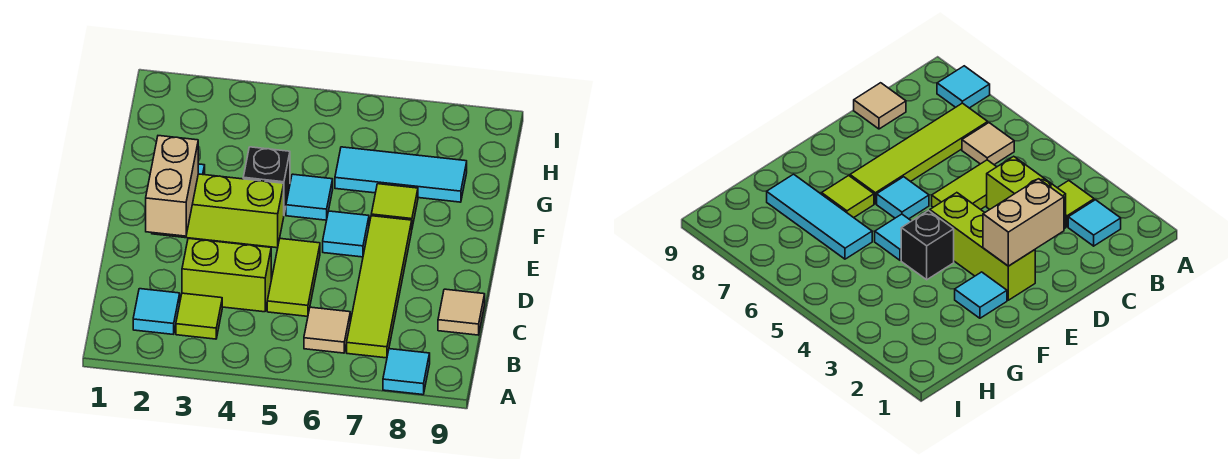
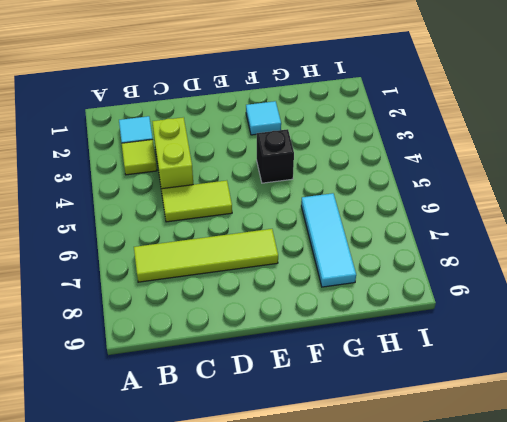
none -> cyan tile A8 level 1
none -> tan tile B6 level 1
none -> tan tile C9 level 1

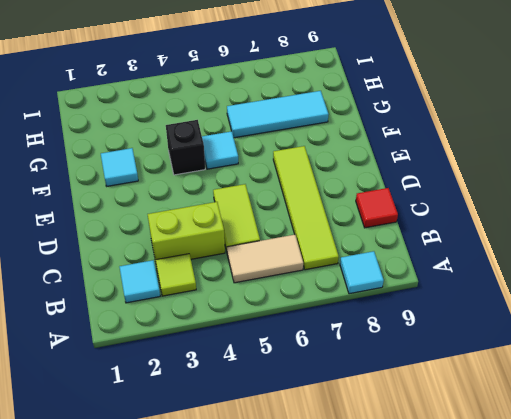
tan tile B5:B6 level 1 -> tan tile B6 level 1
red tile C9 level 1 -> tan tile C9 level 1
none -> lime brick E2:E4 level 1
none -> cyan tile E6 level 1
none -> lime tile F7 level 1

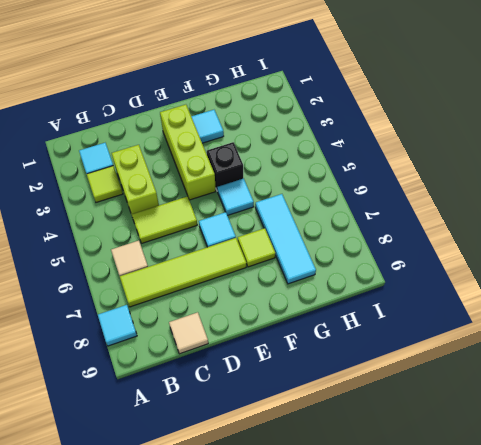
none -> tan brick D2:E2 level 2

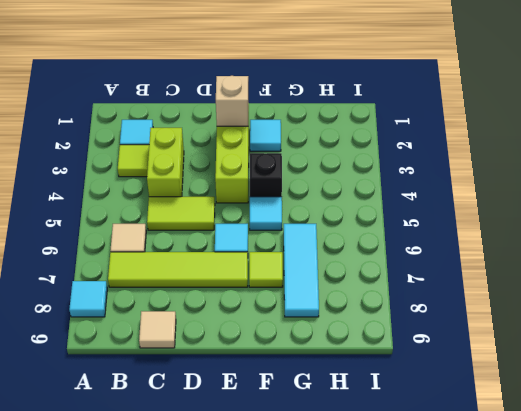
tan brick E2 level 2 -> tan brick D2:E2 level 2

